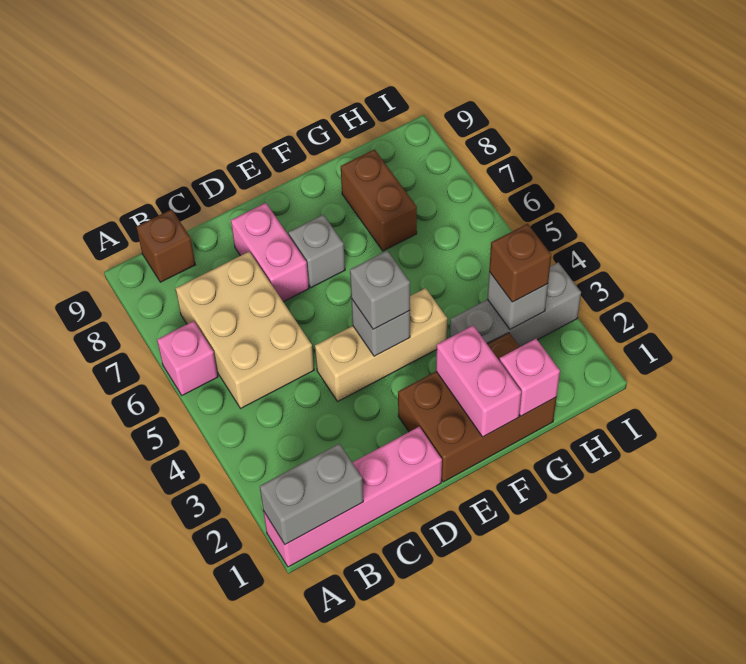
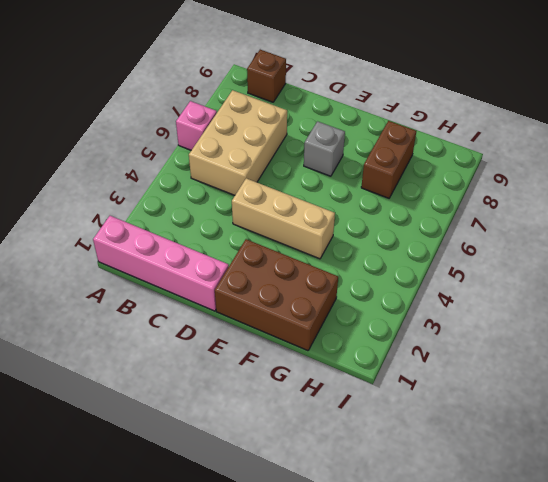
none -> pink brick D7:D8 level 1
none -> grey brick G3:I3 level 1
none -> grey brick A1:B1 level 2

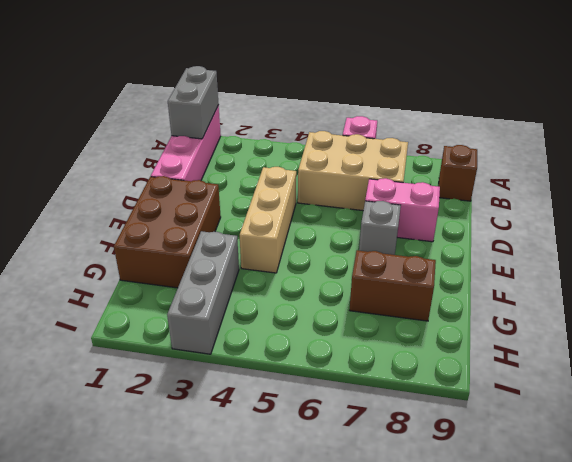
none -> grey brick E4 level 2
none -> pink brick F1:F2 level 2
none -> pink brick G1 level 2

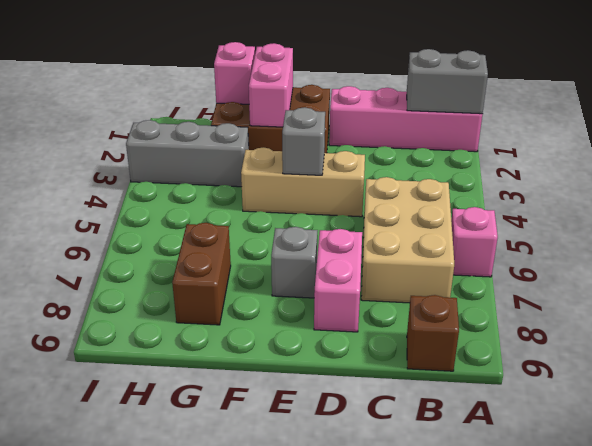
none -> grey brick H3 level 2
none -> grey brick E4 level 3
none -> brown brick H3 level 3

